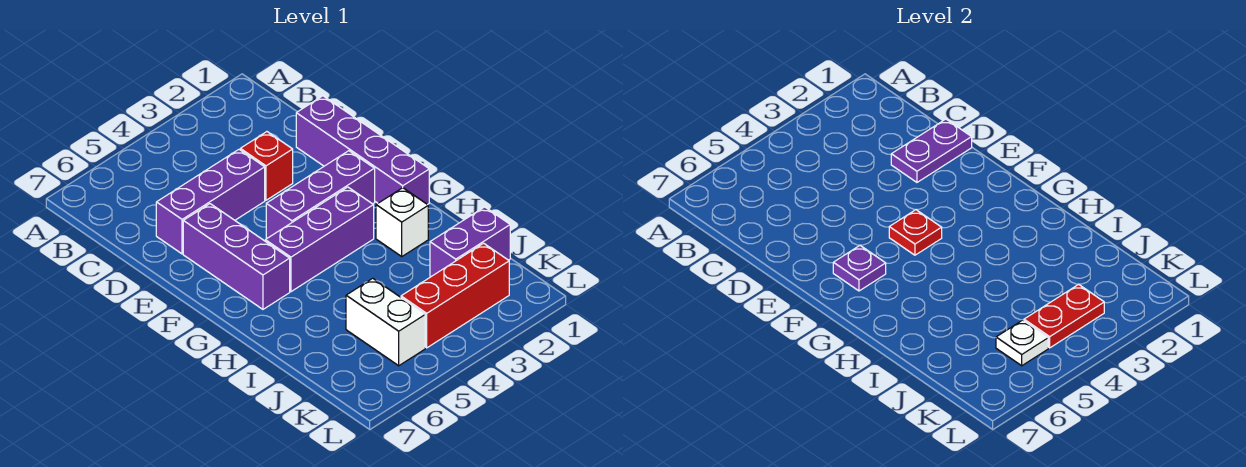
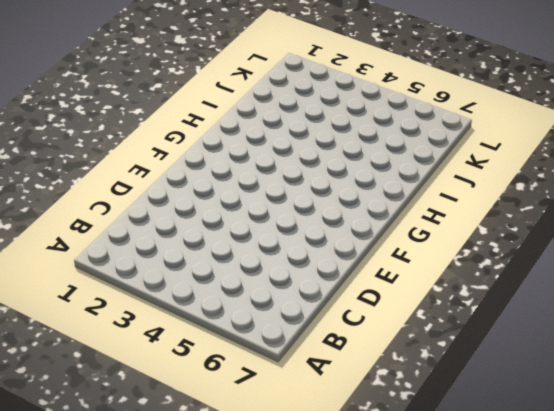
none -> purple brick D1:G1 level 1
none -> red brick D3 level 1
none -> purple brick D4:D6 level 1

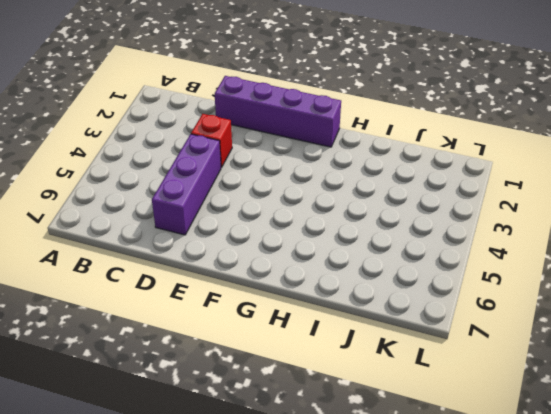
none -> purple brick E6:G6 level 1
none -> purple brick F2:F4 level 1
none -> purple brick G3:G5 level 1

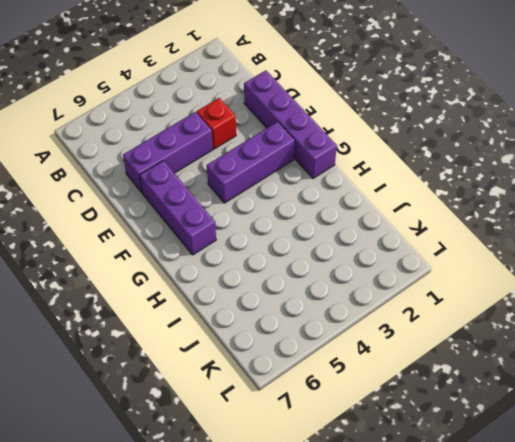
none -> purple brick G3:G5 level 1
none -> white brick H2 level 1
none -> purple brick J1:J2 level 1

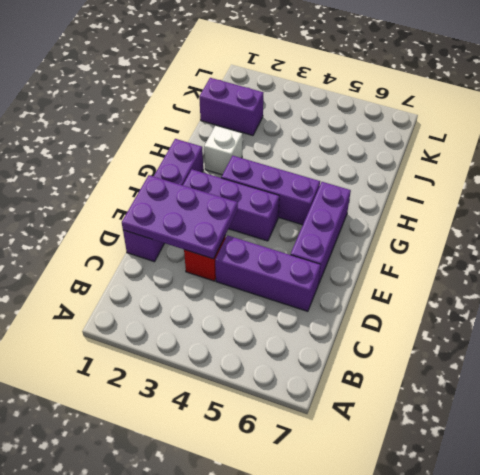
purple plate D1:E3 level 2 -> purple plate D1:D2 level 2
none -> white brick J5:K5 level 1
none -> red brick K2:K4 level 1
none -> red plate F4 level 2

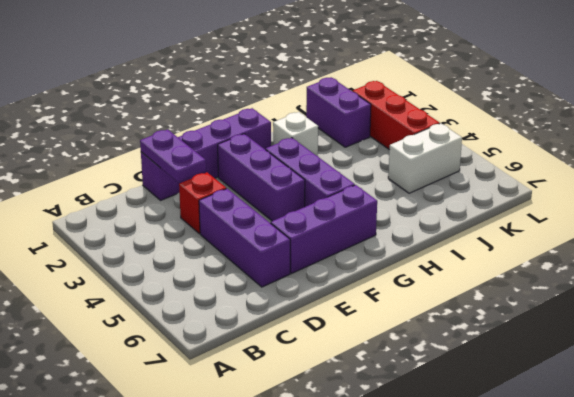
none -> red plate F4 level 2
none -> purple plate F6 level 2
none -> red plate K3:K4 level 2

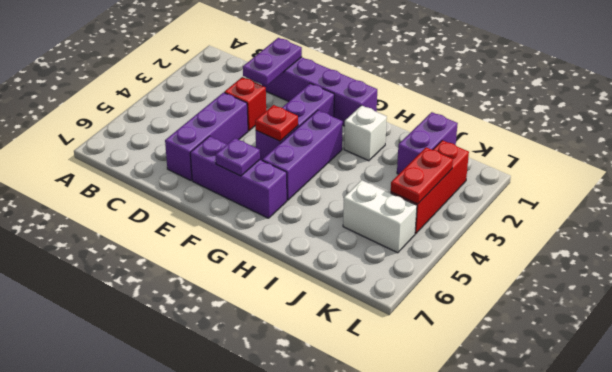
none -> white plate K5 level 2

